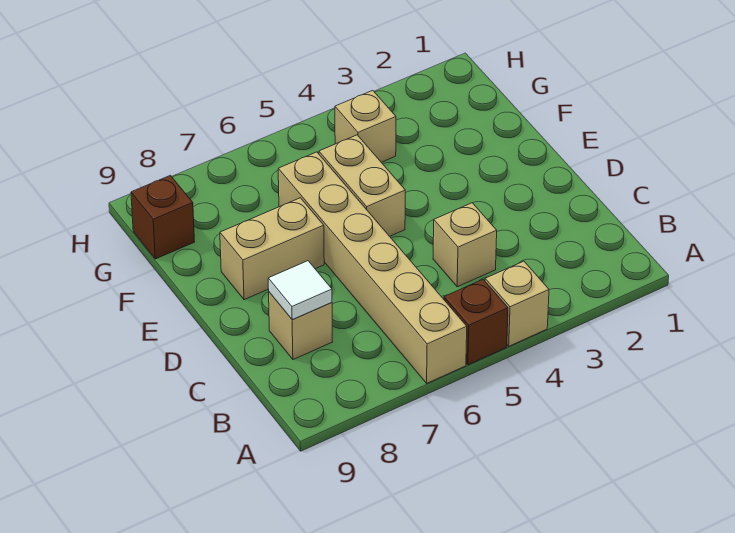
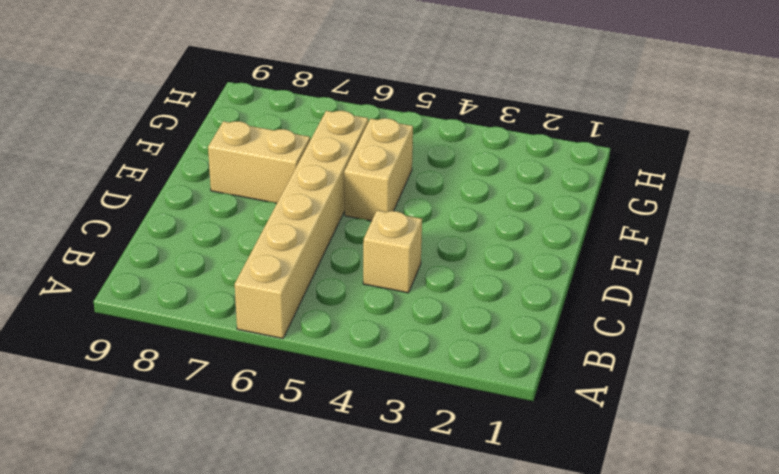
none -> tan brick A4 level 1
none -> brown brick A5 level 1

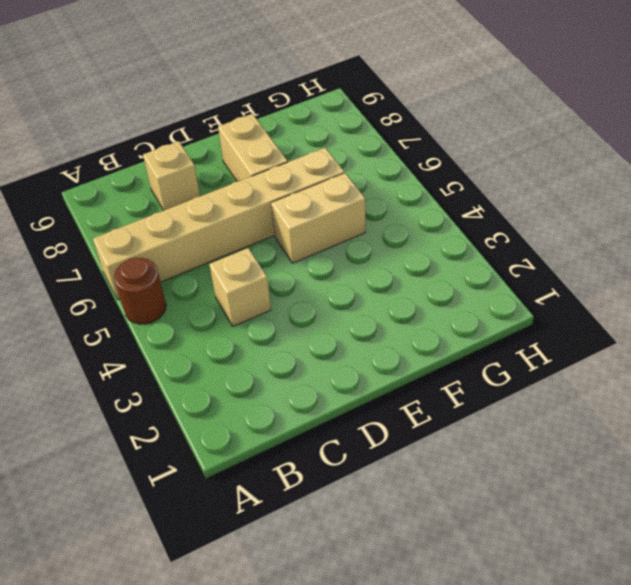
brown round brick A5 level 1 -> brown brick A5 level 1
none -> tan brick A4 level 1
none -> tan brick G4 level 1

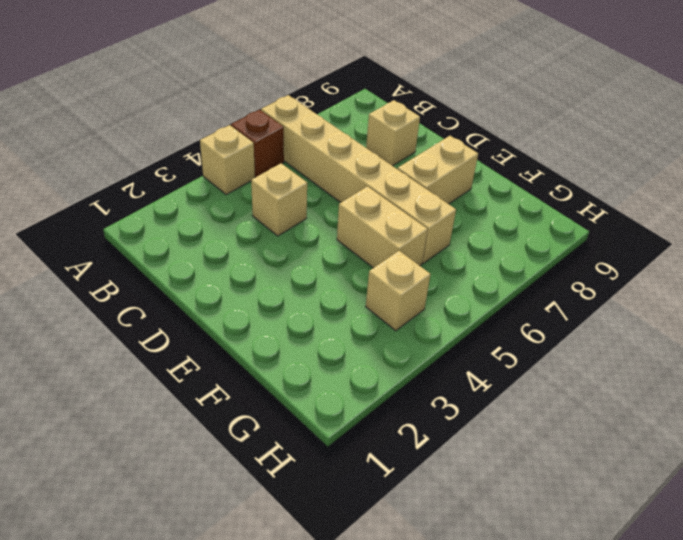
none -> brown brick G9 level 1
none -> white tile C8 level 2

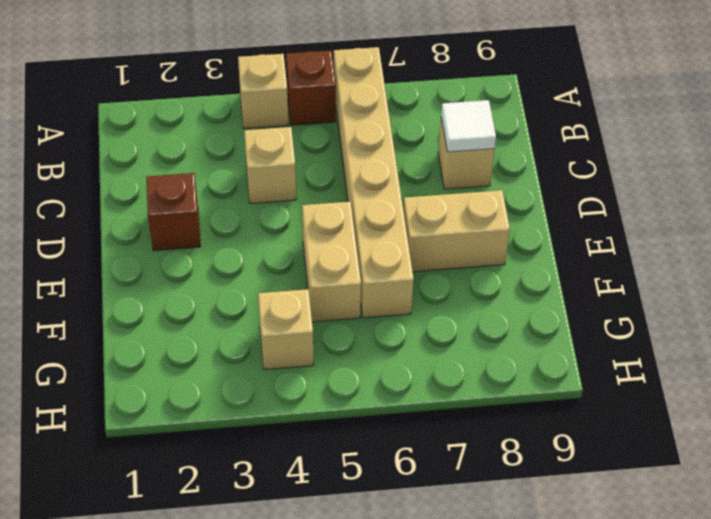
brown brick D2 level 1 -> brown brick G9 level 1

